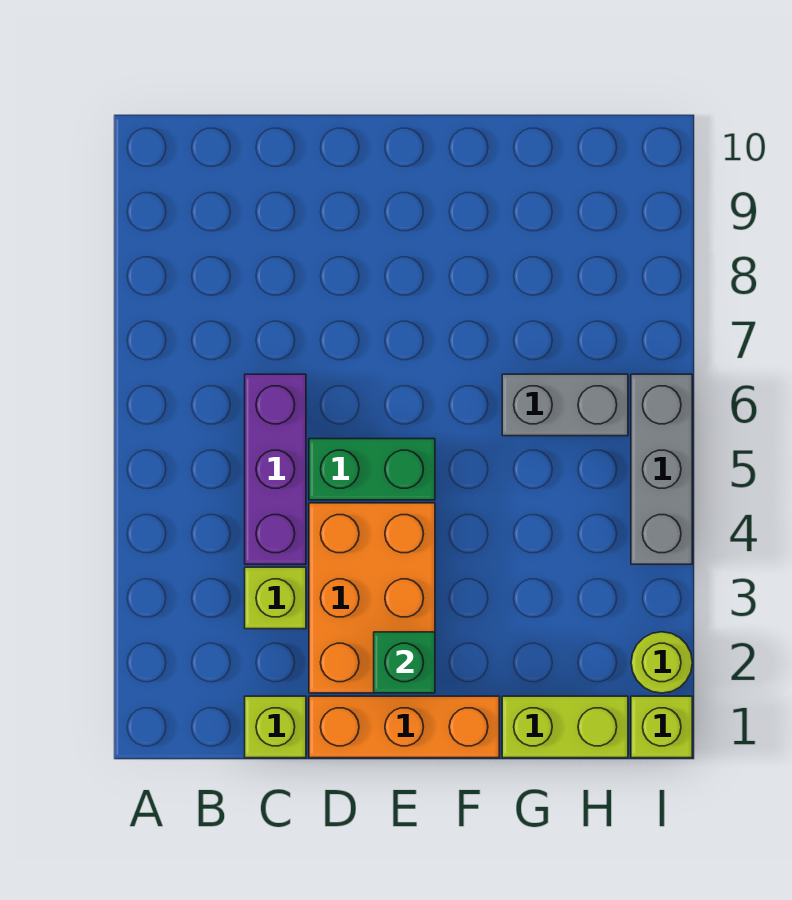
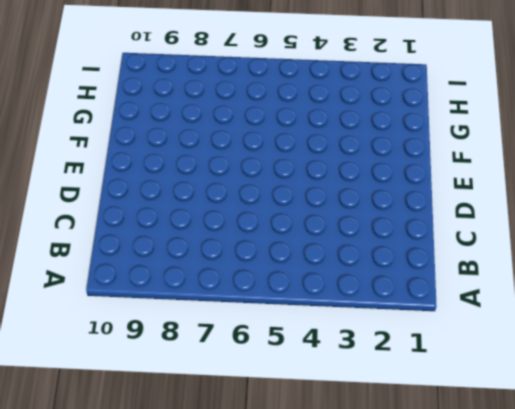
none -> lime brick C1 level 1
none -> lime brick C3 level 1
none -> purple brick C4:C6 level 1

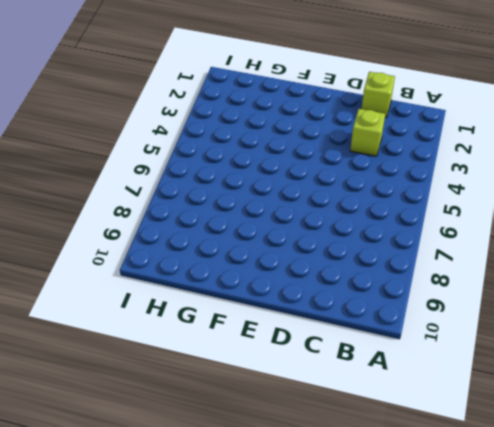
none -> purple brick C4:C6 level 1
none -> orange brick D1:F1 level 1
none -> orange brick D2:E4 level 1

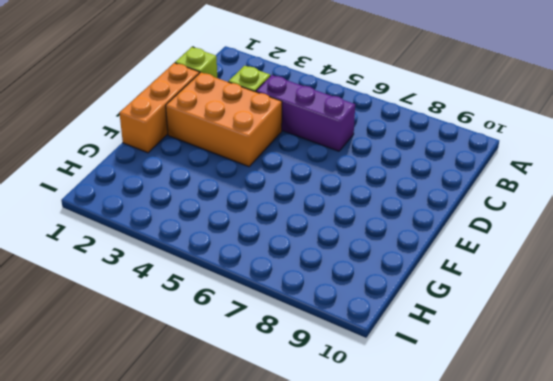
none -> green brick D5:E5 level 1
none -> lime brick G1:H1 level 1
none -> grey brick G6:H6 level 1

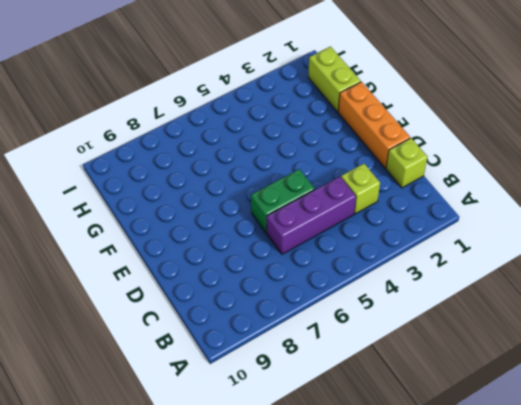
green brick D5:D6 level 1 -> green brick D5:E5 level 1
none -> orange brick D2:E4 level 1
none -> grey brick G6:H6 level 1
none -> lime brick I1 level 1

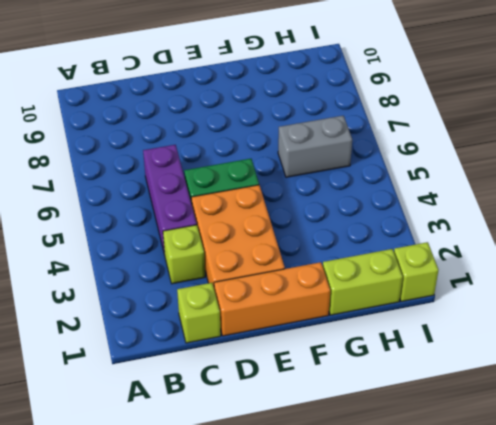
none -> lime round brick I2 level 1
none -> grey brick I4:I6 level 1
none -> green brick E2 level 2

